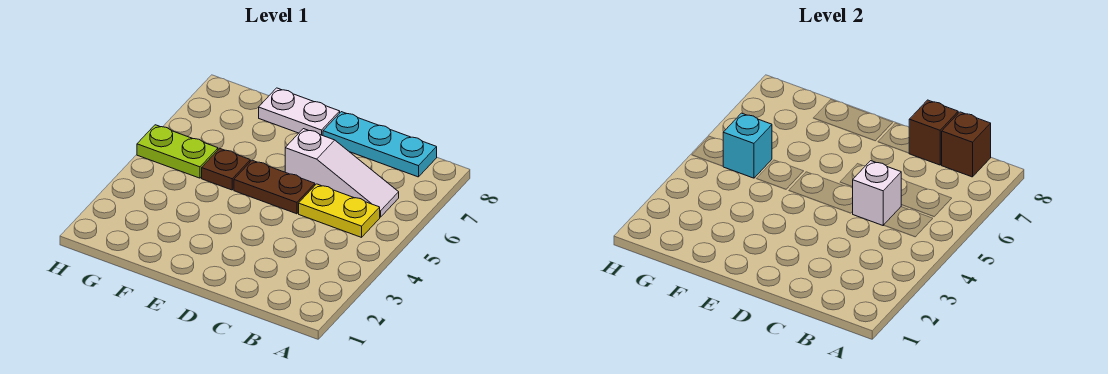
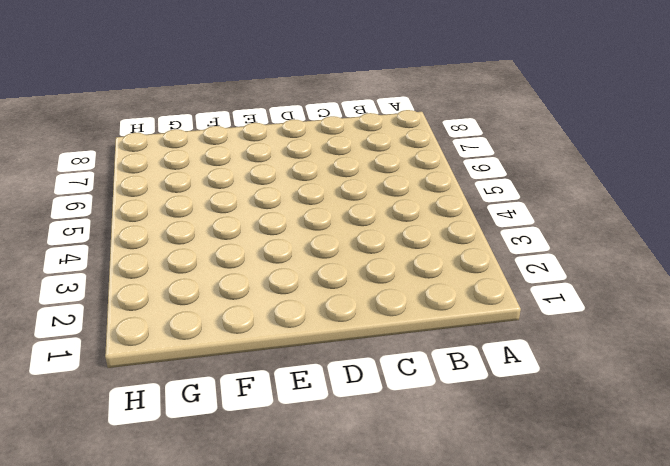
none -> yellow plate B5:C5 level 1
none -> white slope B6:D6 level 1 top D

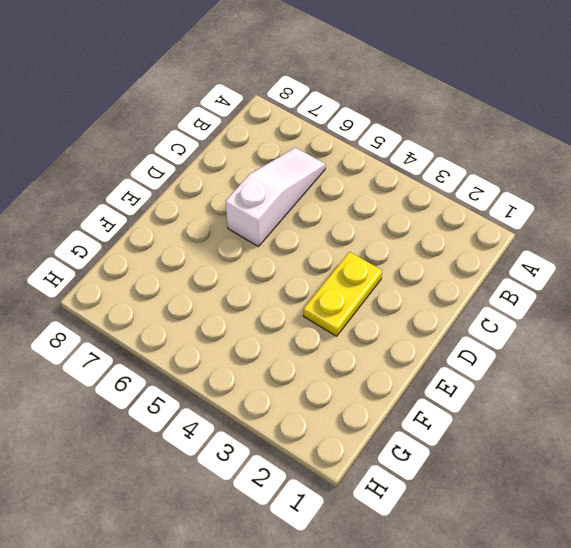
yellow plate D3:E3 level 1 -> yellow plate B5:C5 level 1
none -> cyan plate B8:D8 level 1
none -> brown plate D5:E5 level 1

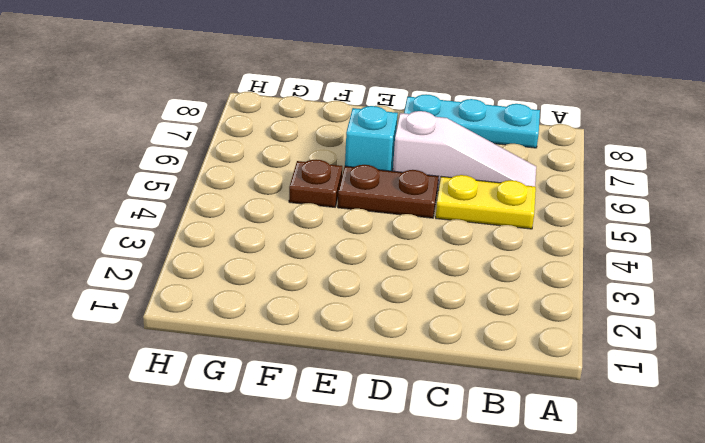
cyan brick E6 level 1 -> cyan brick G5 level 2
none -> white plate E8:F8 level 1
none -> lime plate G5:H5 level 1

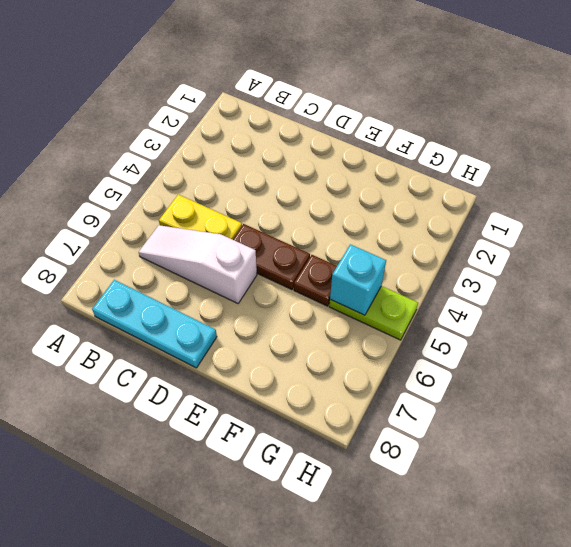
none -> white plate E8:F8 level 1
none -> brown brick B8 level 2

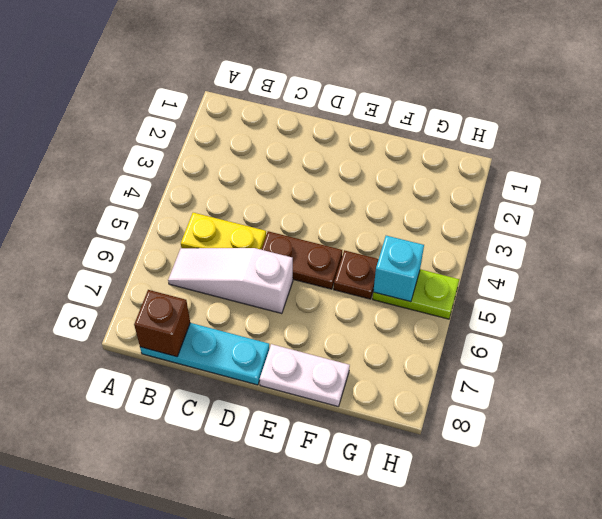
none -> white brick C5 level 2
none -> brown brick C8 level 2

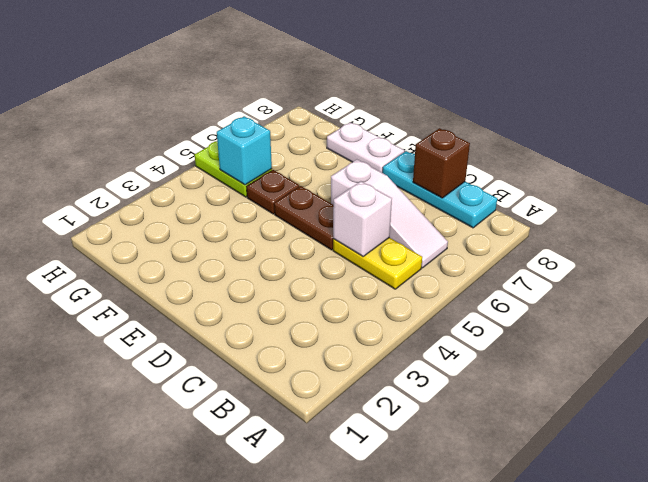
none -> brown brick B8 level 2

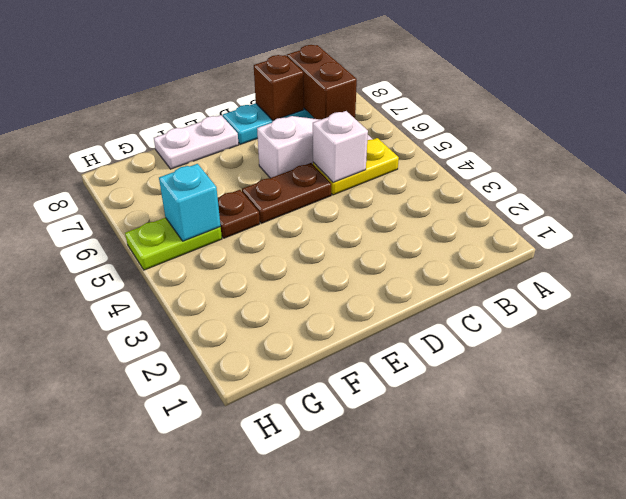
brown brick B7:B8 level 2 -> brown brick B8 level 2

